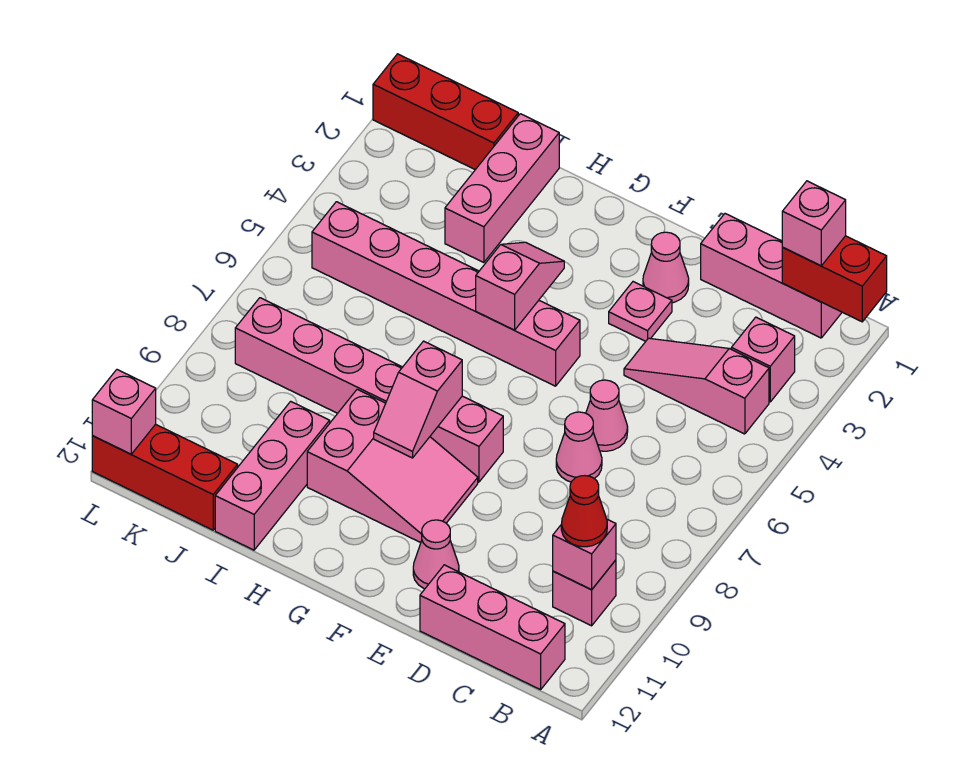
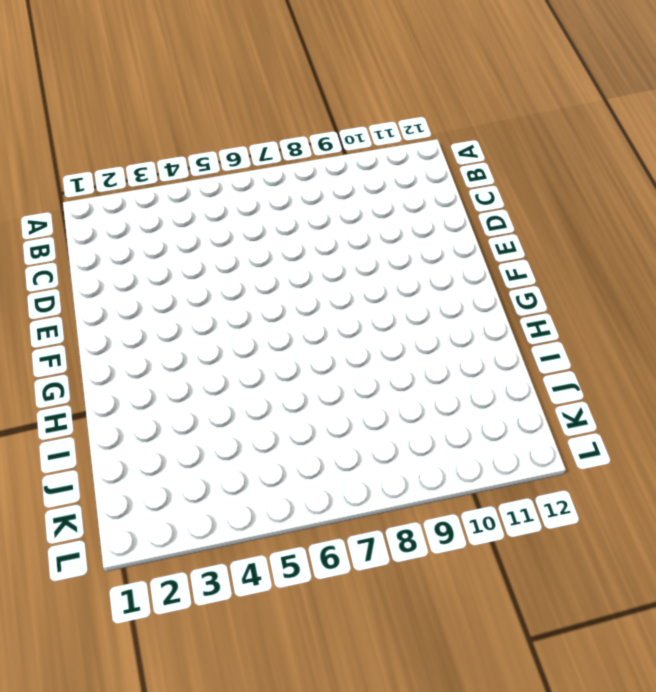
none -> pink brick B1:D1 level 1
none -> pink brick B3 level 1
none -> pink slope B4:D4 level 1 top B

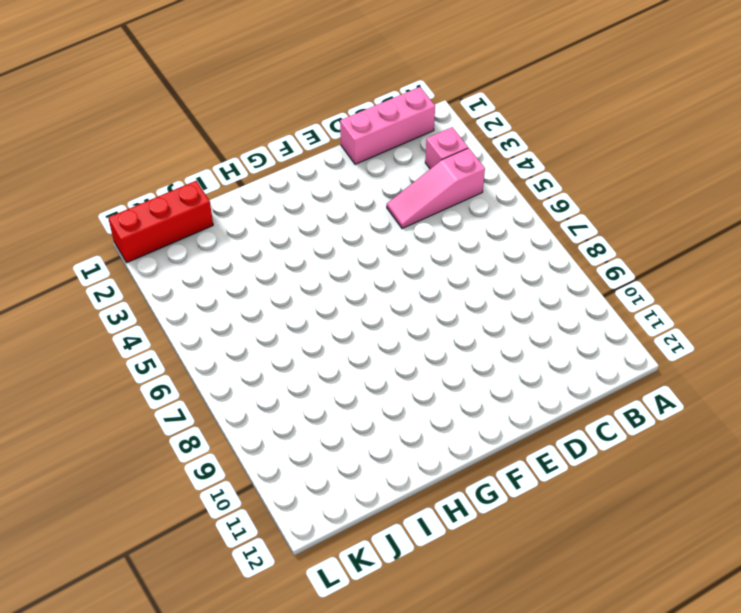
none -> pink brick B10 level 1
none -> pink brick B12:D12 level 1
none -> pink cone D6 level 1

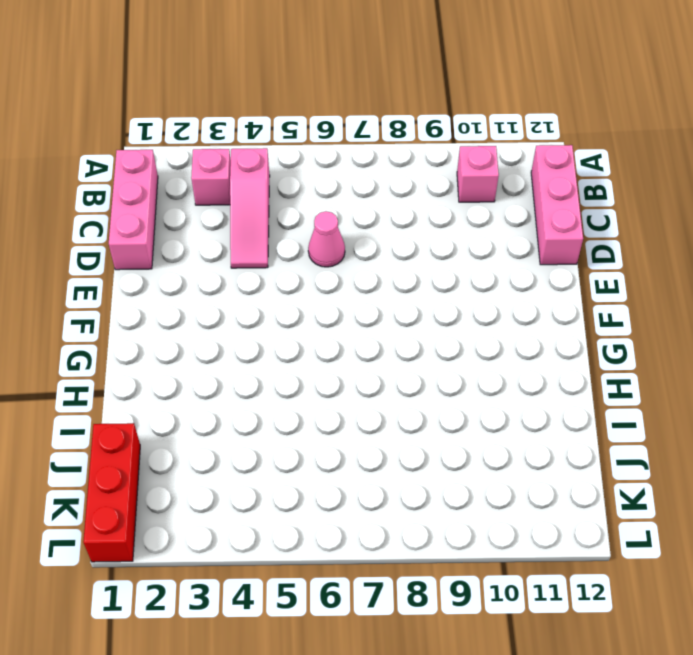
none -> pink cone D7 level 1
none -> pink cone E2 level 1
none -> pink plate E3 level 1

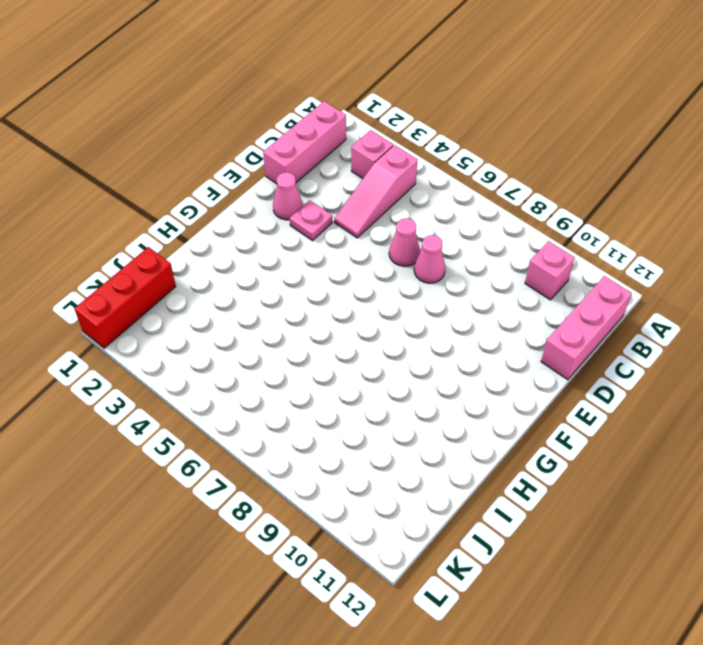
none -> pink cone E11 level 1
none -> pink brick F5:K5 level 1
none -> pink brick F8:K8 level 1

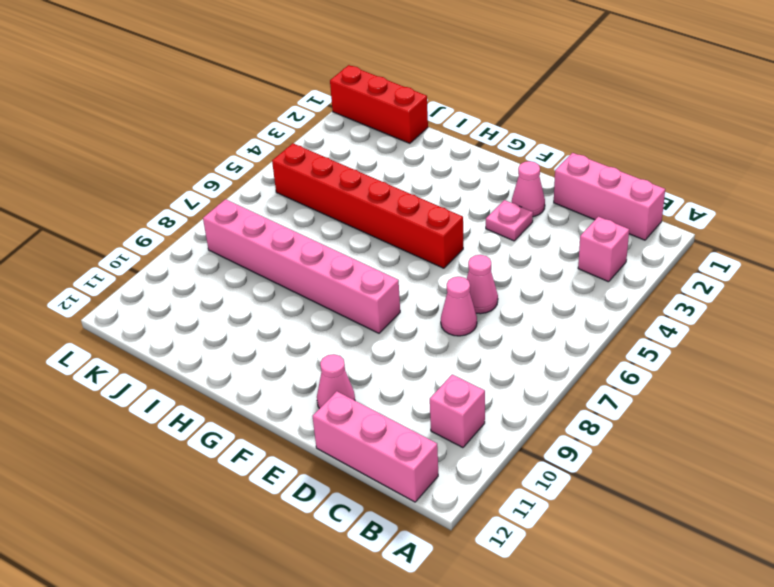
red brick F5:K5 level 1 -> pink brick F5:K5 level 1
none -> pink slope B4:D4 level 1 top B
none -> pink slope F9:H10 level 1 top H
none -> pink brick I1:I3 level 1

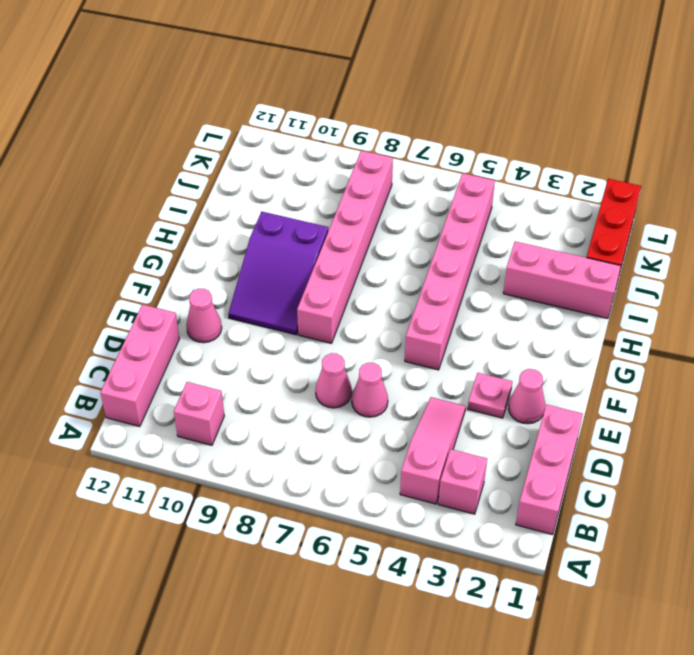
purple slope F9:H10 level 1 top H -> pink slope F9:H10 level 1 top H
none -> pink brick I10:I12 level 1
none -> red brick J12:L12 level 1
none -> red brick A1:B1 level 2

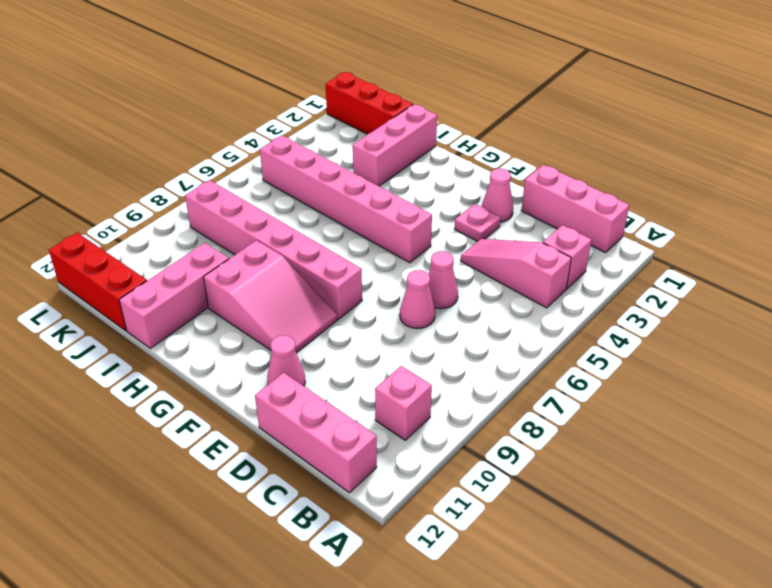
none -> red brick A1:B1 level 2
none -> pink brick B10 level 2
none -> pink slope G4:G5 level 2 top 5

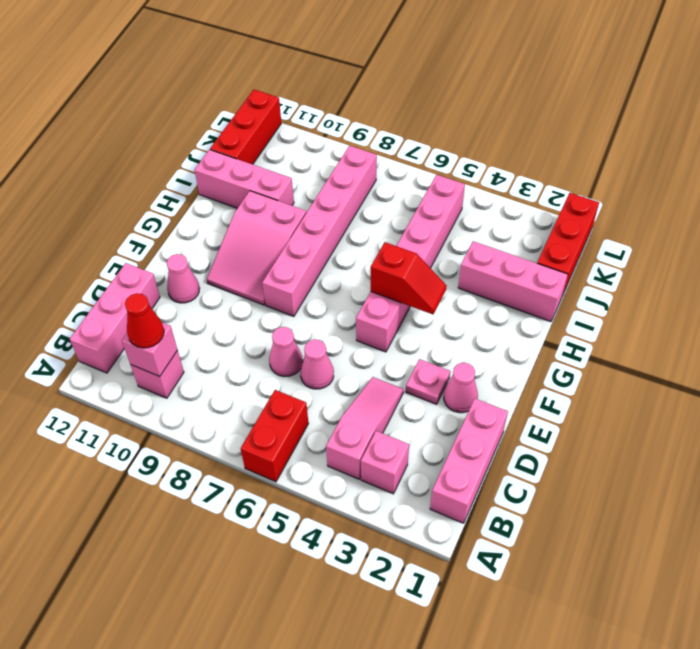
red brick A6:B6 level 1 -> red brick A1:B1 level 2
red slope G4:G5 level 2 top 5 -> pink slope G4:G5 level 2 top 5
none -> pink slope G8:G9 level 2 top 8
none -> pink brick L12 level 2
none -> pink brick B1 level 3

